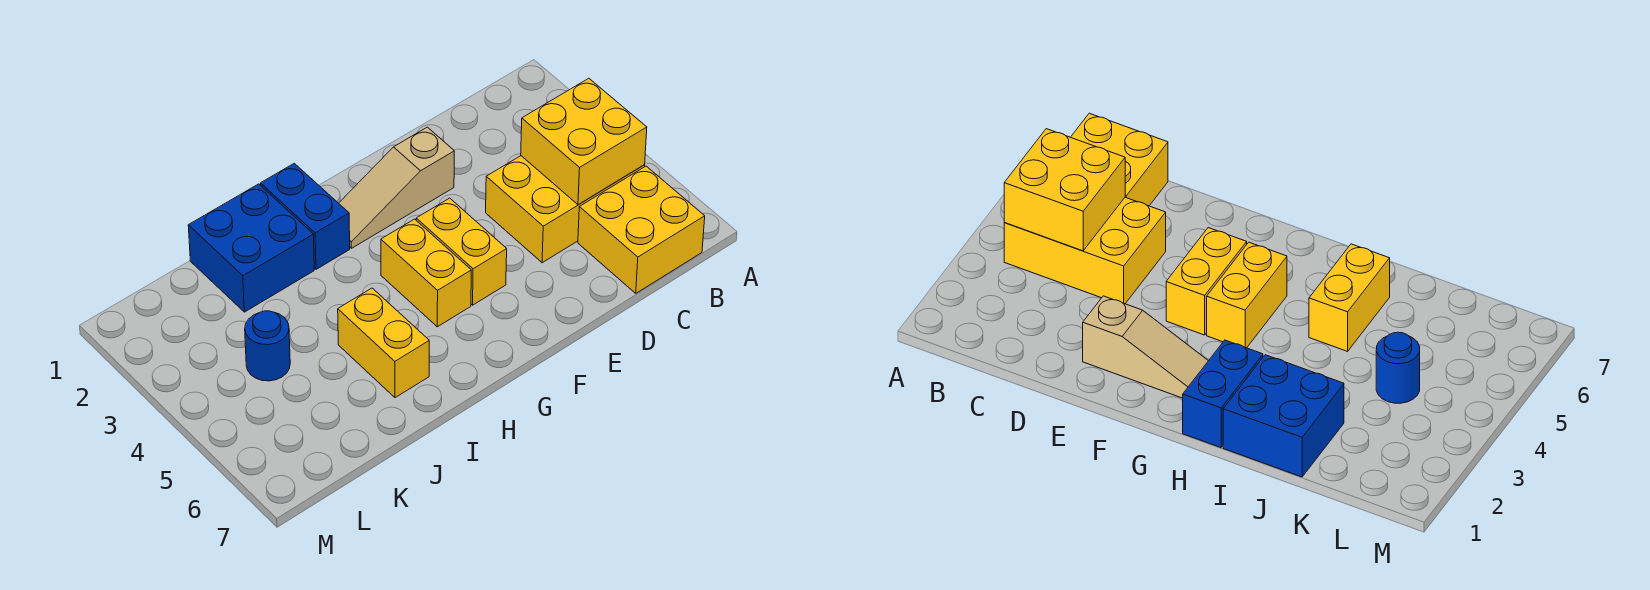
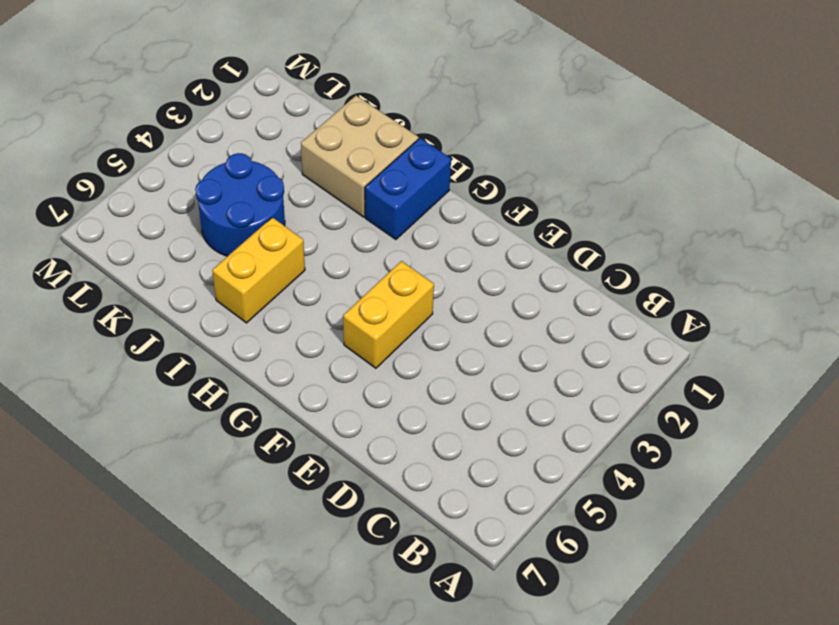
tan brick I1:J2 level 1 -> blue brick I1:J2 level 1
blue round brick J4:K5 level 1 -> blue round brick K4 level 1
none -> yellow brick B4:D5 level 1
none -> yellow brick B6:C7 level 1

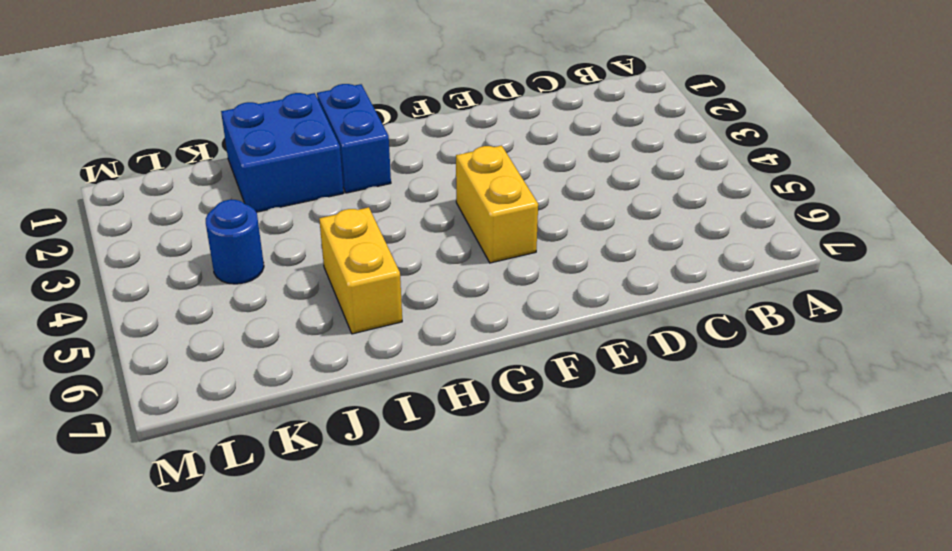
none -> yellow brick B4:D5 level 1
none -> yellow brick B6:C7 level 1

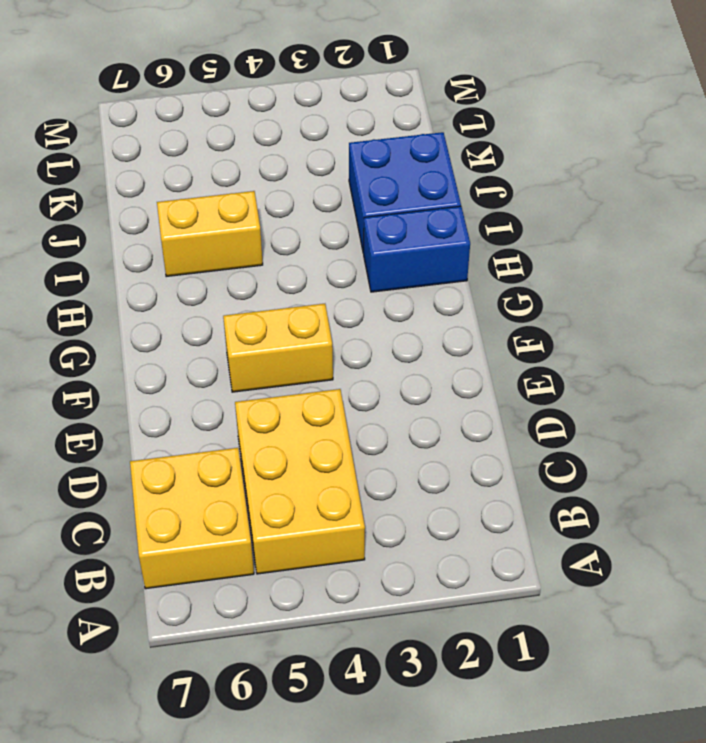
none -> tan slope E2:G2 level 1 top E
none -> yellow brick G4:G5 level 1

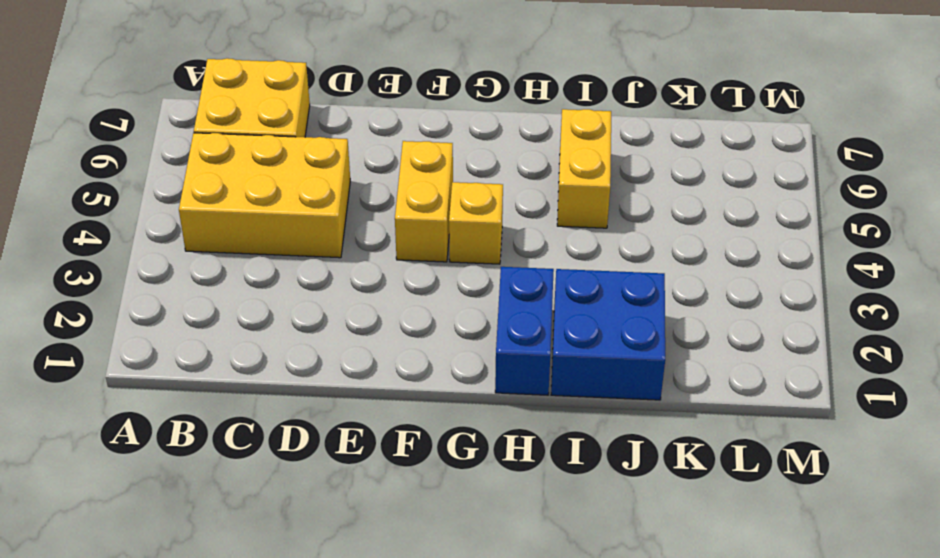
yellow brick G4 level 1 -> yellow brick G4:G5 level 1
none -> tan slope E2:G2 level 1 top E
none -> blue round brick K4 level 1

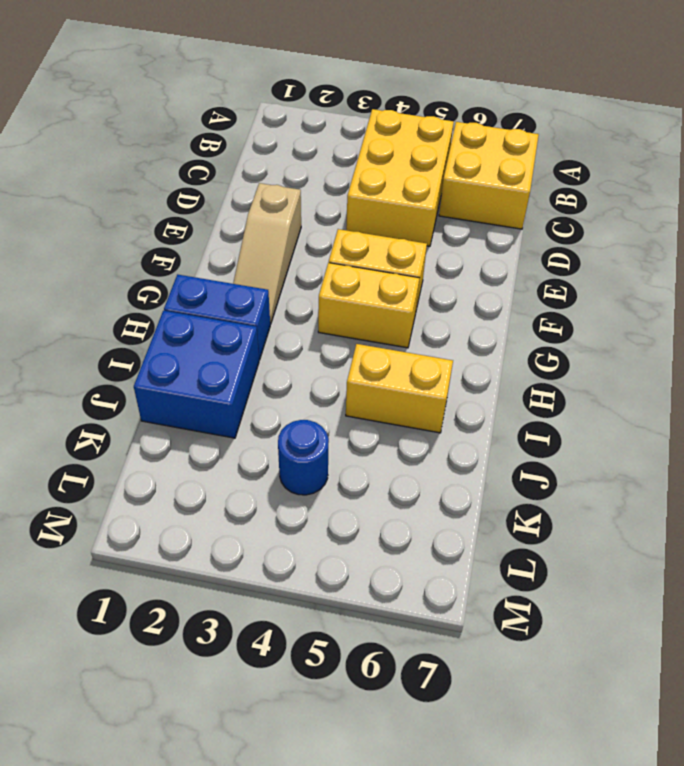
none -> yellow brick B4:C5 level 2

